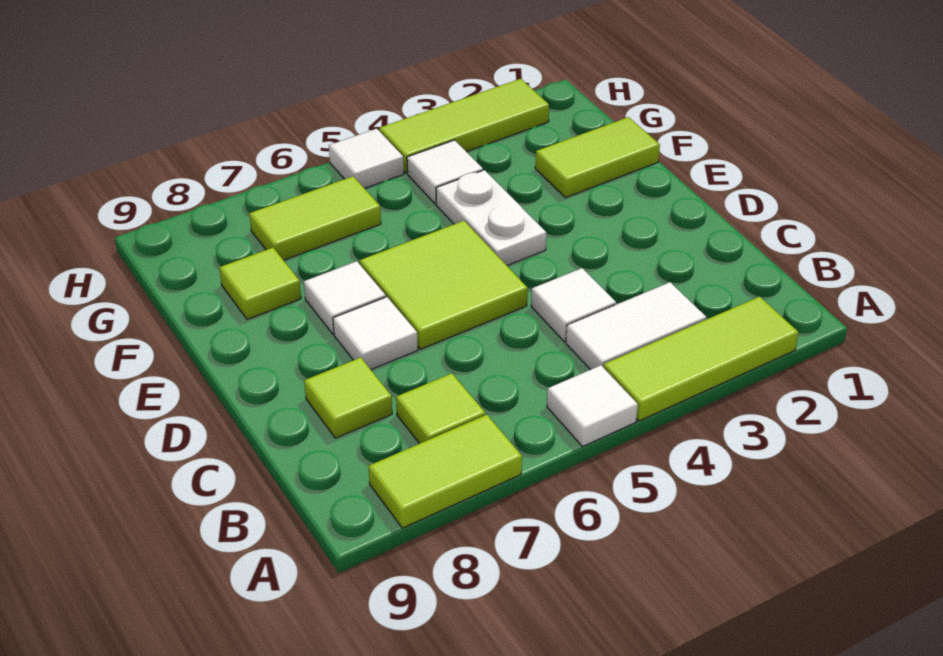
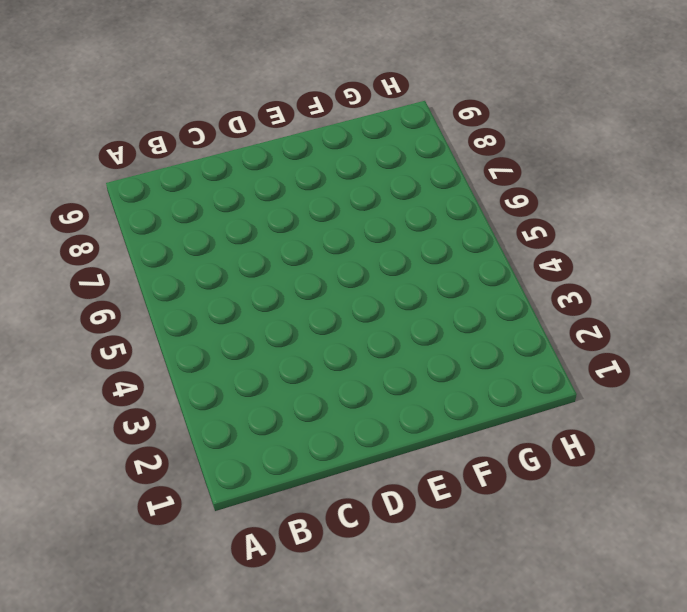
none -> lime tile A2:A4 level 1
none -> white tile A5 level 1
none -> lime tile A7:A8 level 1

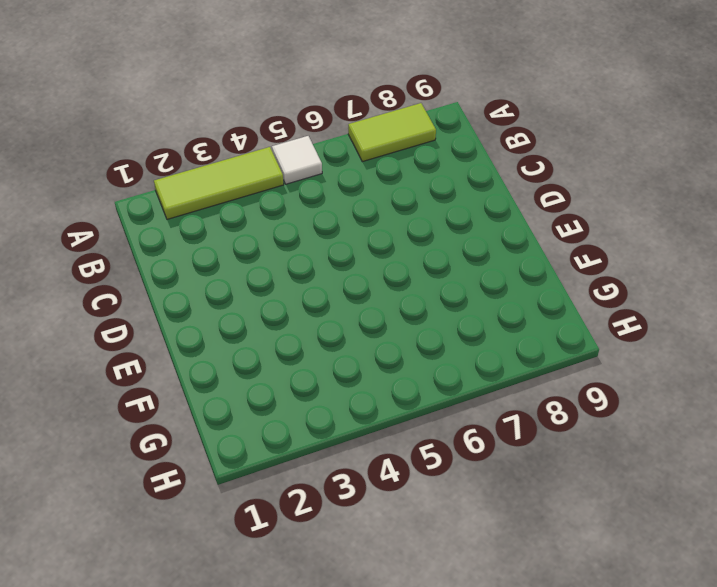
none -> white tile B3:B4 level 1
none -> lime tile B7 level 1
none -> white tile C4 level 1

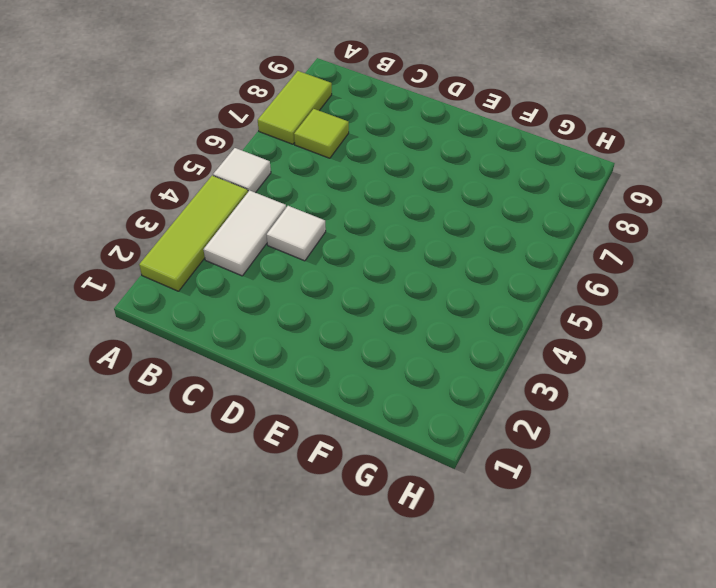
none -> lime tile C8 level 1
none -> lime tile D5:E6 level 1
none -> white tile D7 level 1

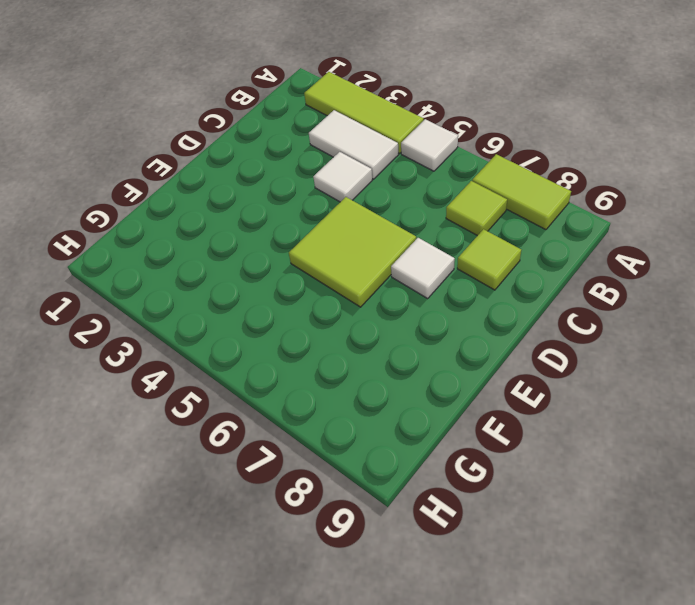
none -> white plate E4:F4 level 1
none -> white tile E7 level 1
none -> lime tile F1:F2 level 1

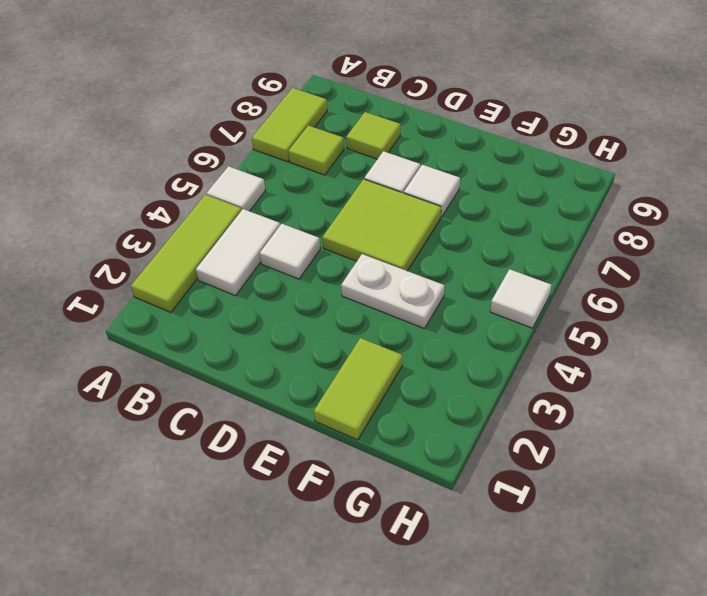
none -> lime tile F8 level 1
none -> white tile G4 level 1
none -> lime tile G6:G7 level 1

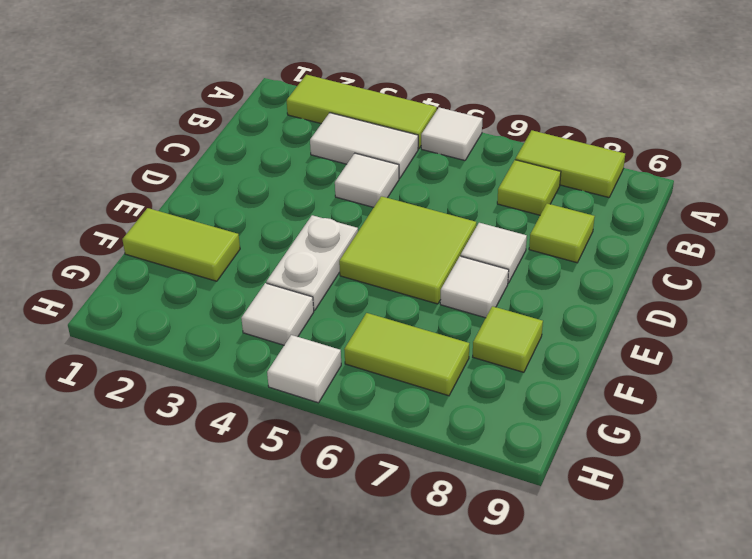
none -> lime tile H2:H4 level 1

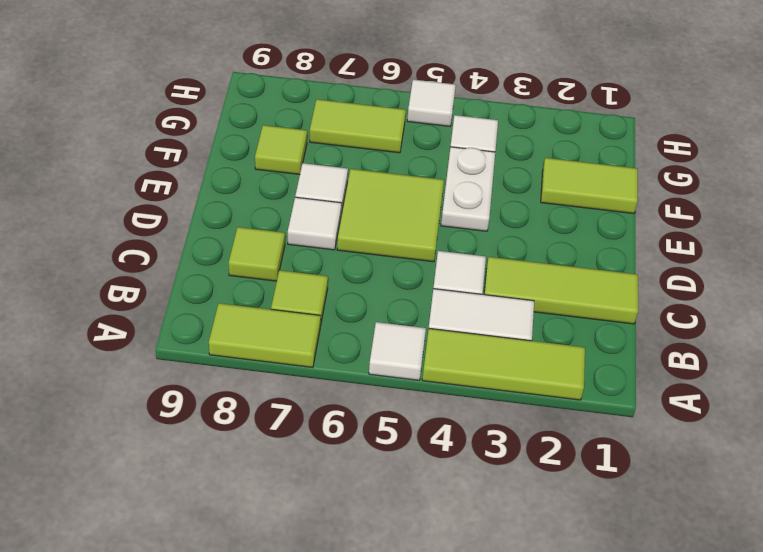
lime tile C1:C3 level 1 -> lime tile H2:H4 level 1

